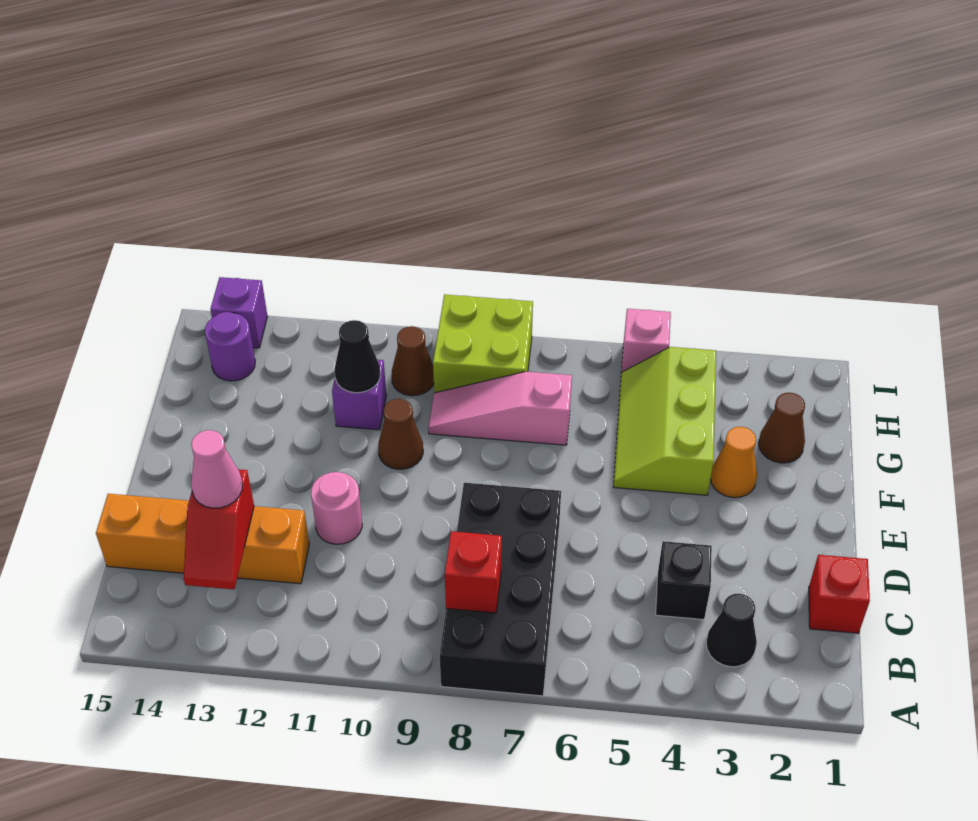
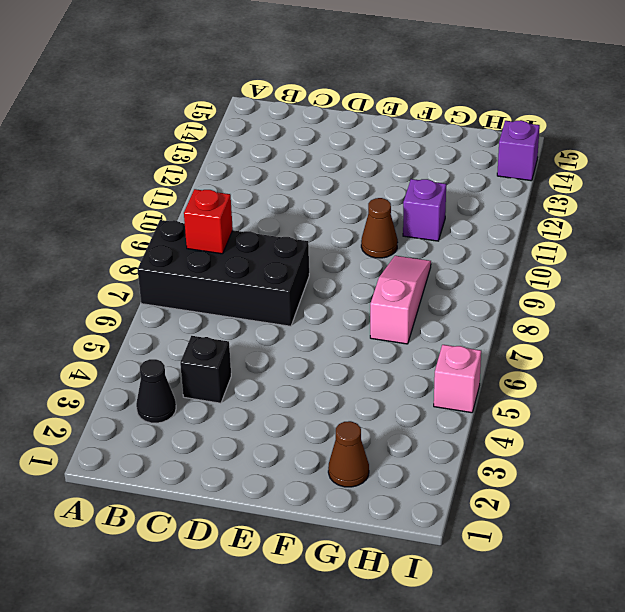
none -> red brick C1 level 1
none -> orange brick C12:C15 level 1
none -> pink round brick D11 level 1

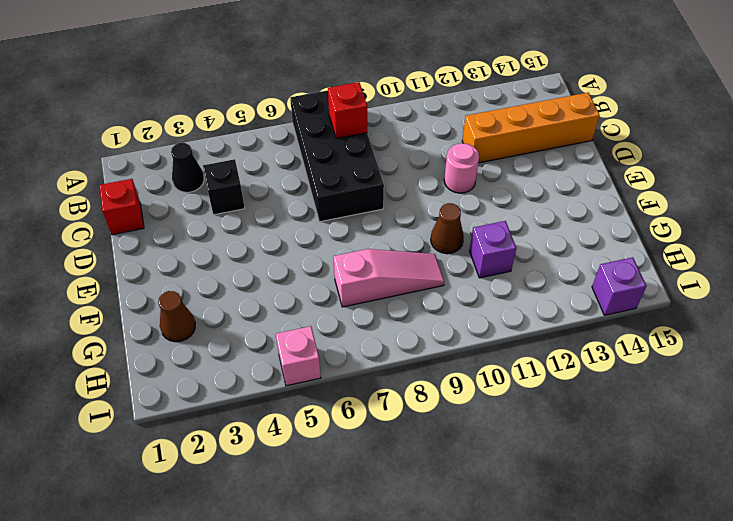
none -> orange cone F3 level 1
none -> lime slope F4:H5 level 1 top 4
none -> lime brick H8:I9 level 1

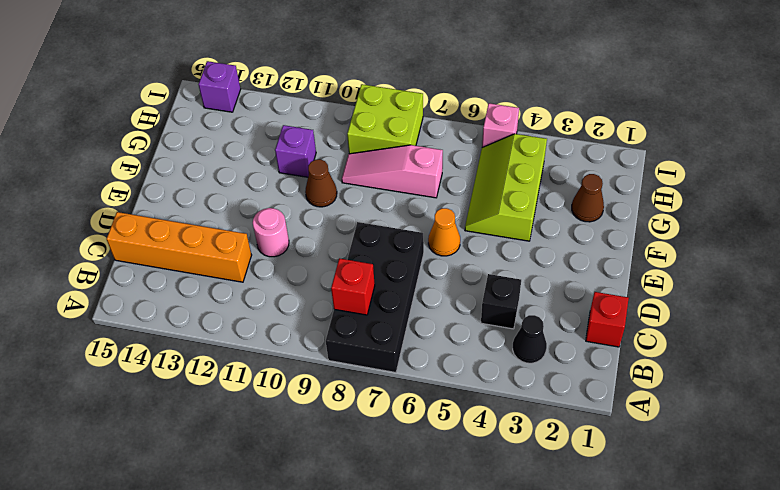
orange cone E6 level 1 -> orange cone F3 level 1
none -> brown cone H10 level 1
none -> purple round brick H14 level 1
none -> red slope B13:C13 level 2 top C

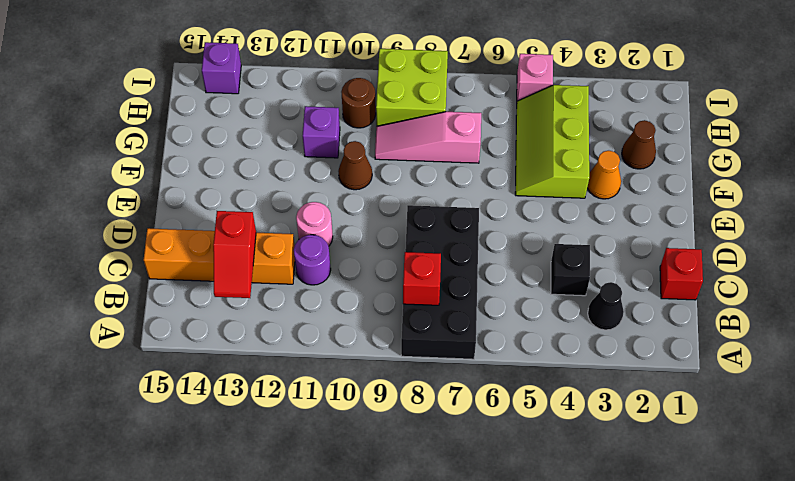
purple round brick C11 level 1 -> purple round brick H14 level 1
brown round brick H10 level 1 -> brown cone H10 level 1
none -> black cone G11 level 2
none -> pink cone C13 level 3

